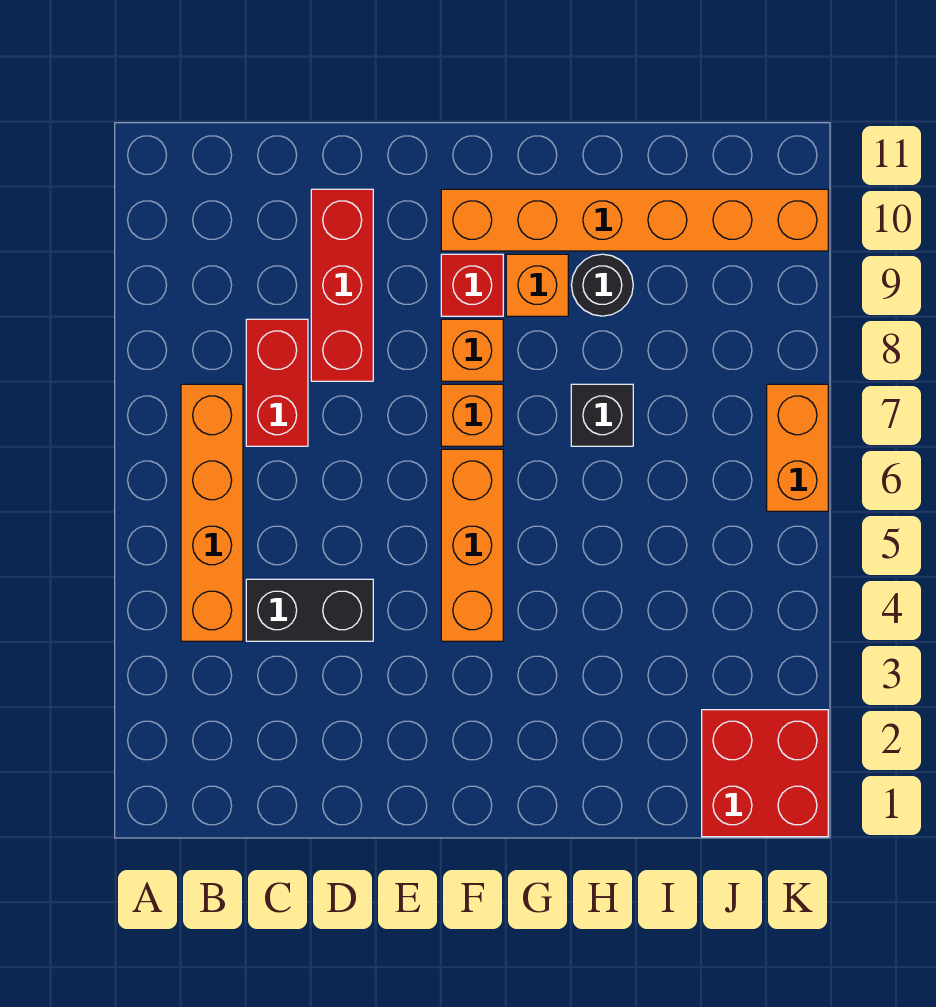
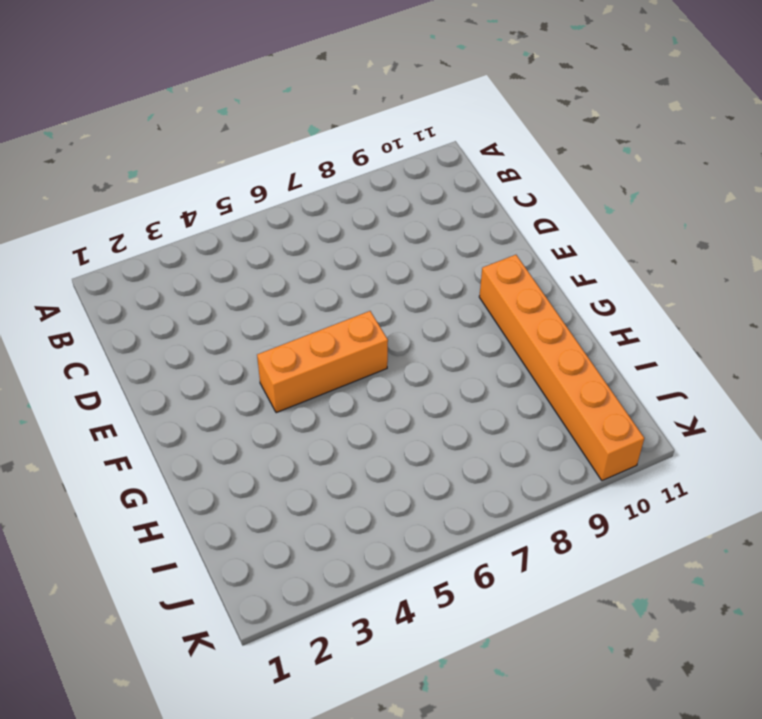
none -> orange brick B4:B7 level 1
none -> black brick C4:D4 level 1
none -> red brick C7:C8 level 1

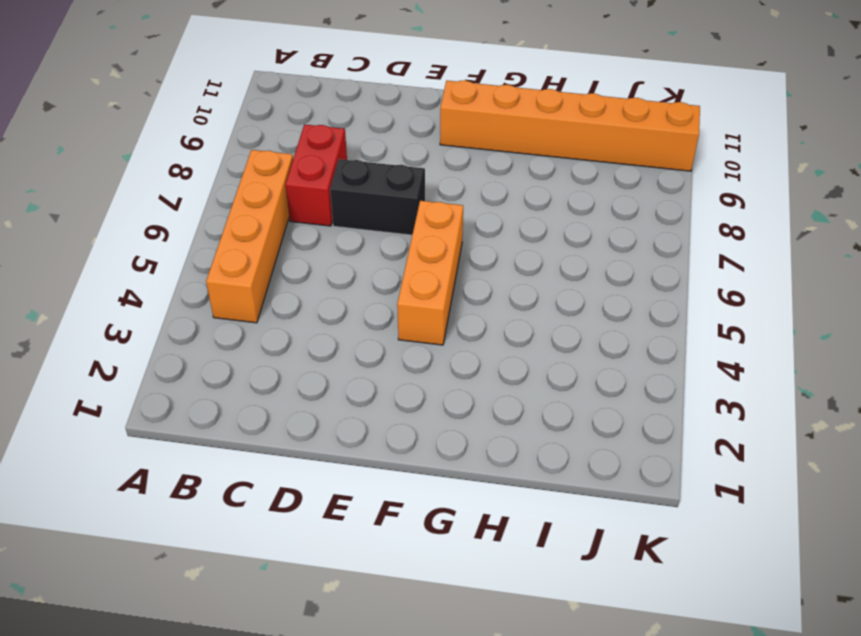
black brick D7:E7 level 1 -> black brick C4:D4 level 1
none -> red brick D8:D10 level 1
none -> orange brick F7 level 1
none -> orange brick F8 level 1

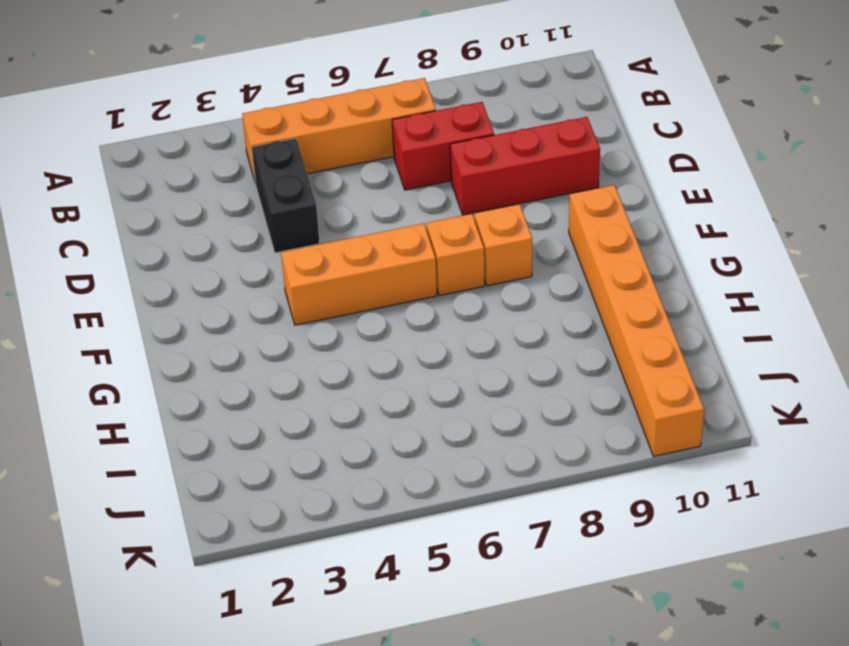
none -> red brick F9 level 1
none -> orange brick G9 level 1
none -> black brick H7 level 1

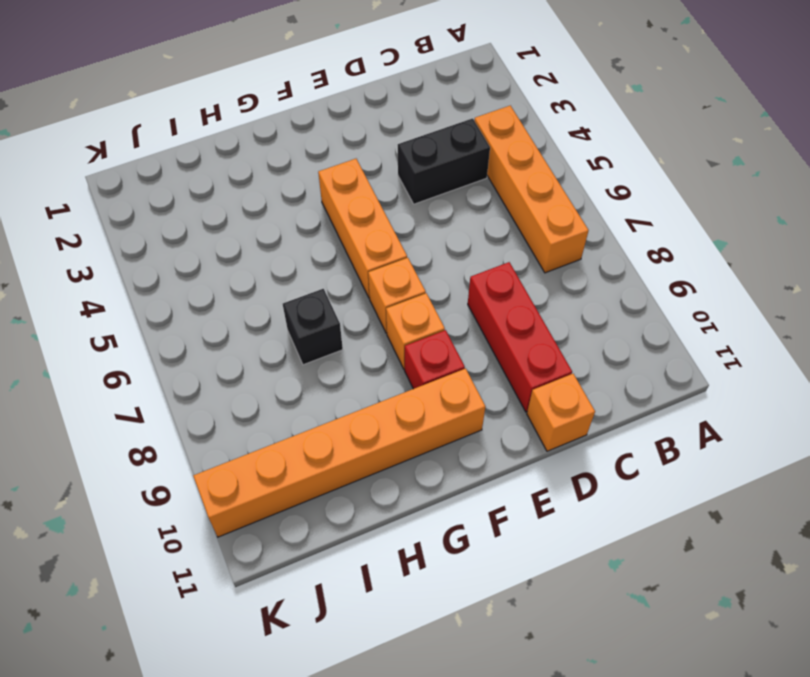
orange brick D11 level 1 -> orange brick G9 level 1
none -> red brick C7:C8 level 1
none -> black round brick H9 level 1
none -> red brick J1:K2 level 1

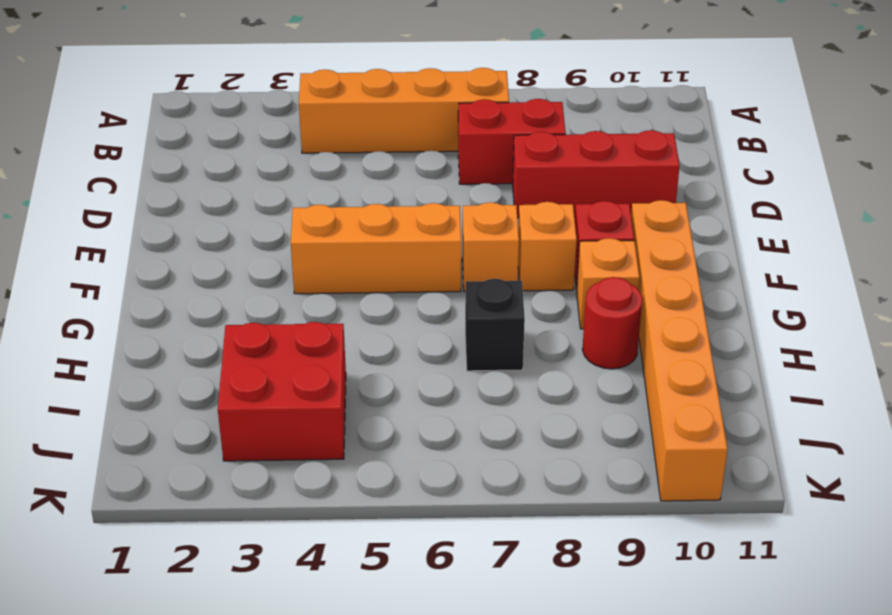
red round brick H9 level 1 -> black round brick H9 level 1
red brick I3:J4 level 1 -> red brick J1:K2 level 1
none -> black brick C4:D4 level 1
none -> orange brick K6:K7 level 1

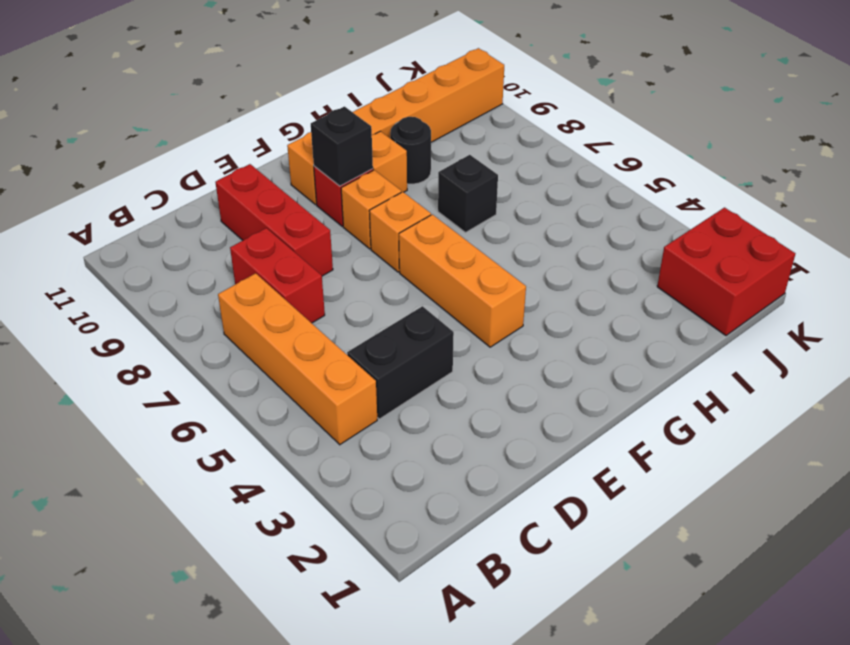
black brick F9 level 2 -> none
none -> orange brick K6:K7 level 1

